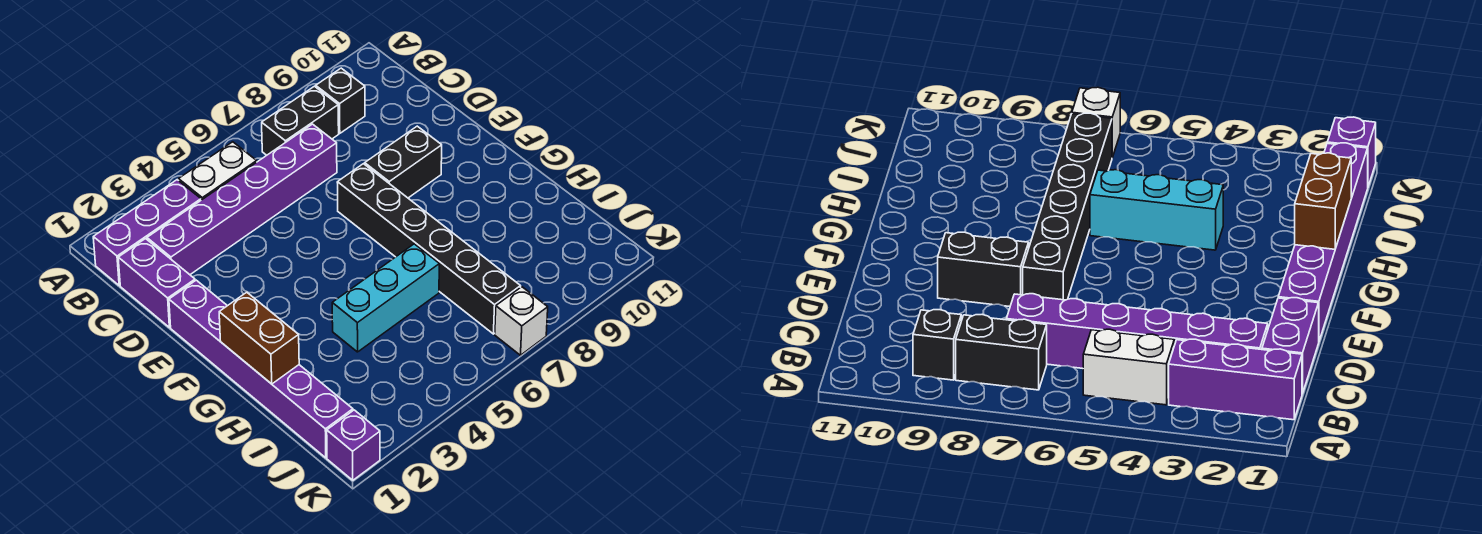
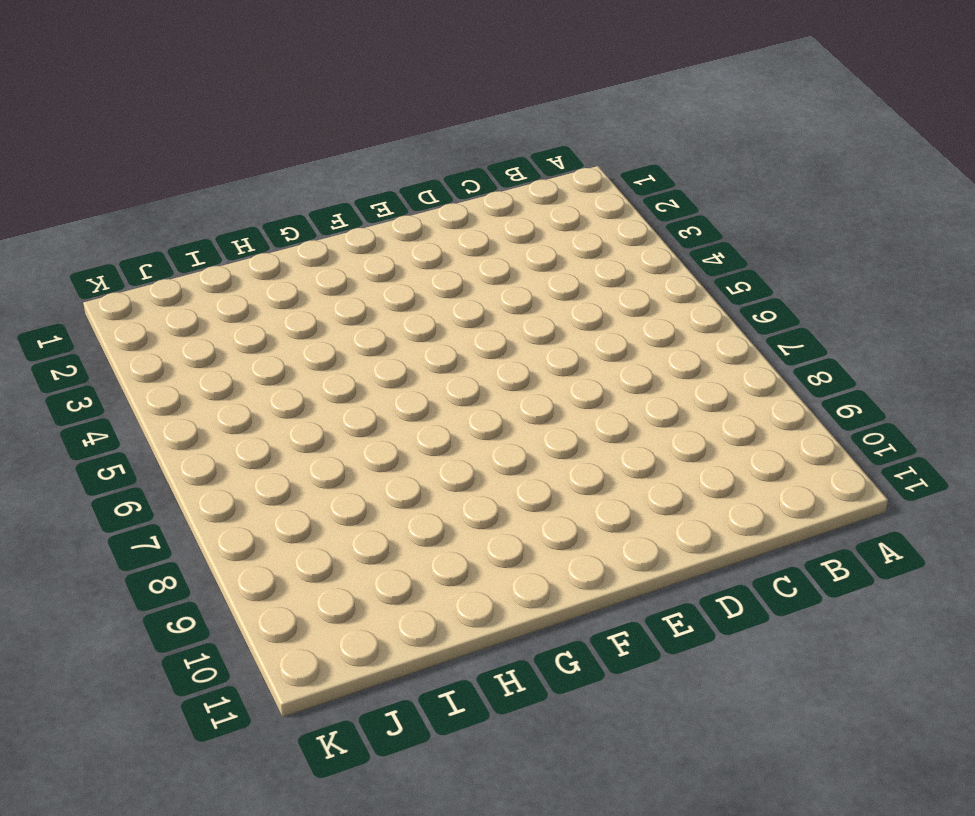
none -> purple brick B1:B3 level 1
none -> white brick B4:B5 level 1
none -> black brick B7:B8 level 1

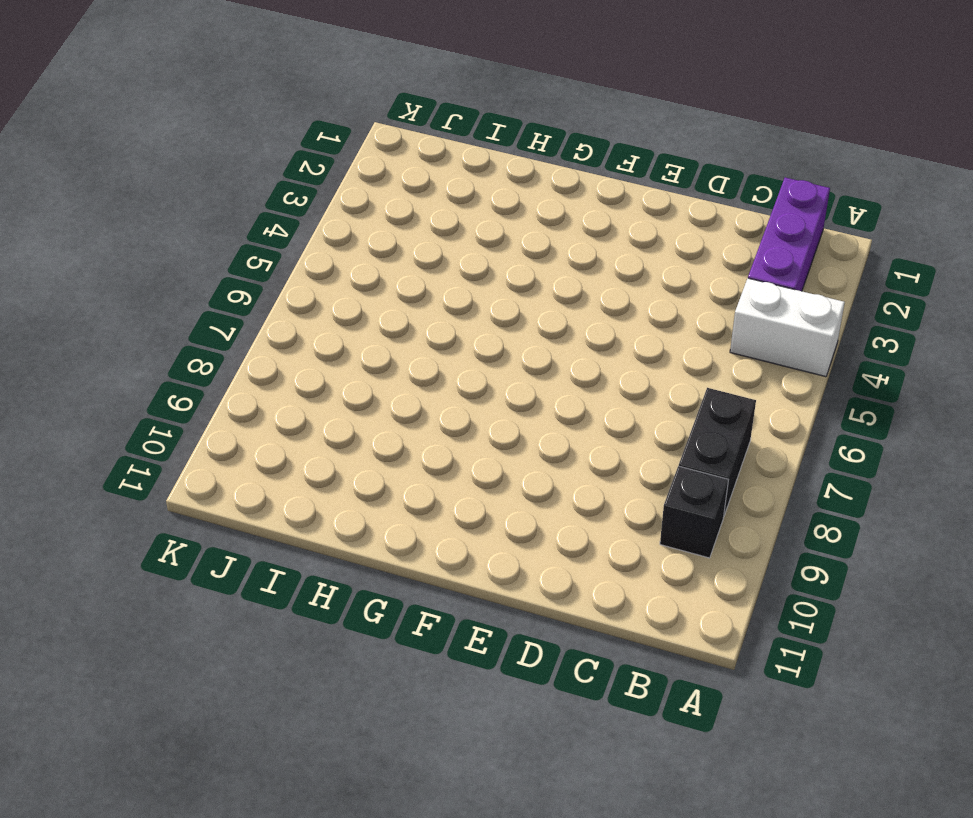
white brick A4:B4 level 1 -> white brick B4:B5 level 1
none -> purple brick C1:D1 level 1
none -> purple brick C2:C7 level 1
none -> purple brick E1:J1 level 1

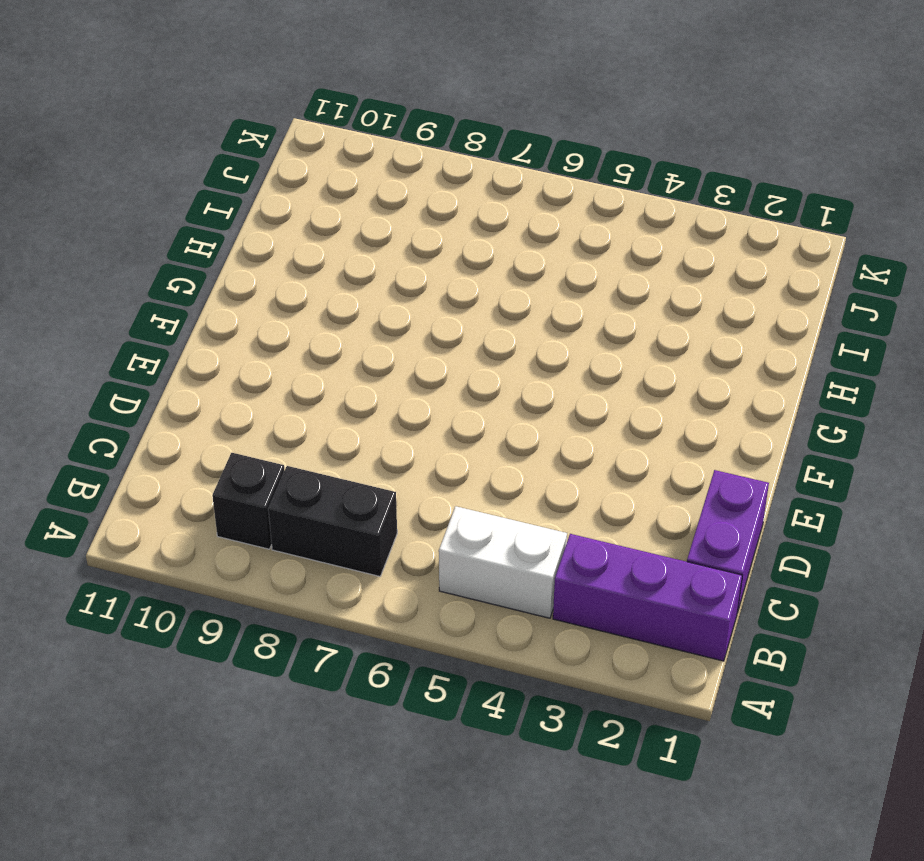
none -> purple brick C2:C7 level 1
none -> purple brick E1:J1 level 1
none -> black brick E7:J7 level 1

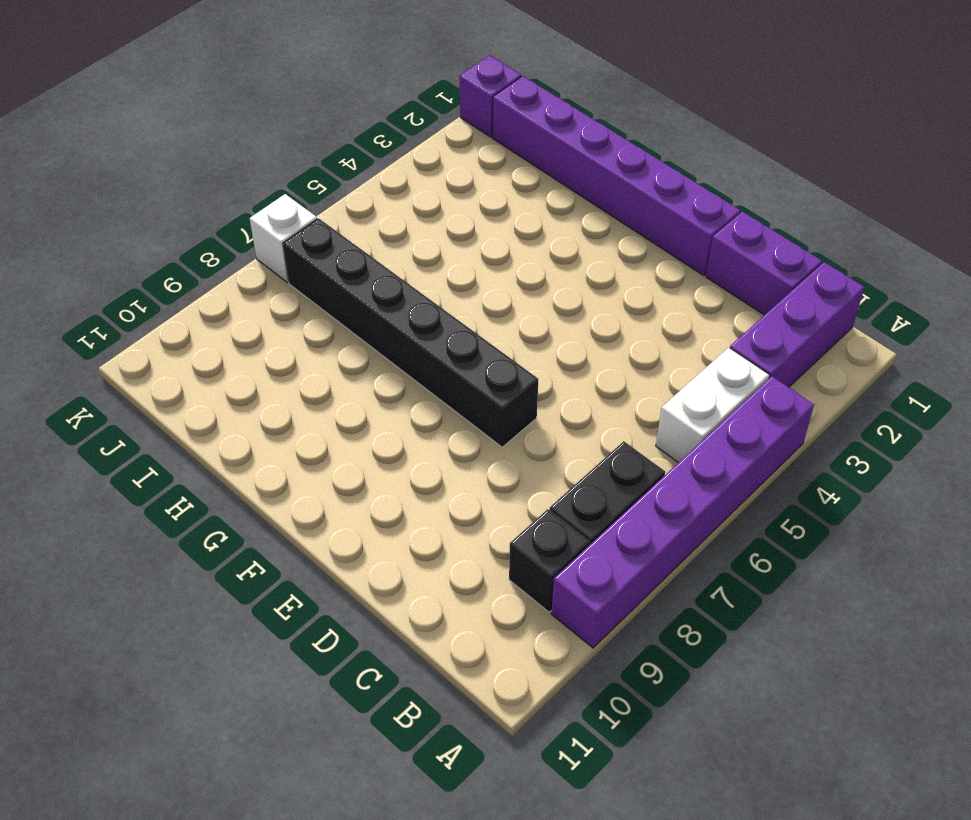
purple brick A4:A9 level 1 -> purple brick C2:C7 level 1
none -> black brick E8:E9 level 1
none -> cyan brick H4:H6 level 1
none -> brown brick G1:H1 level 2

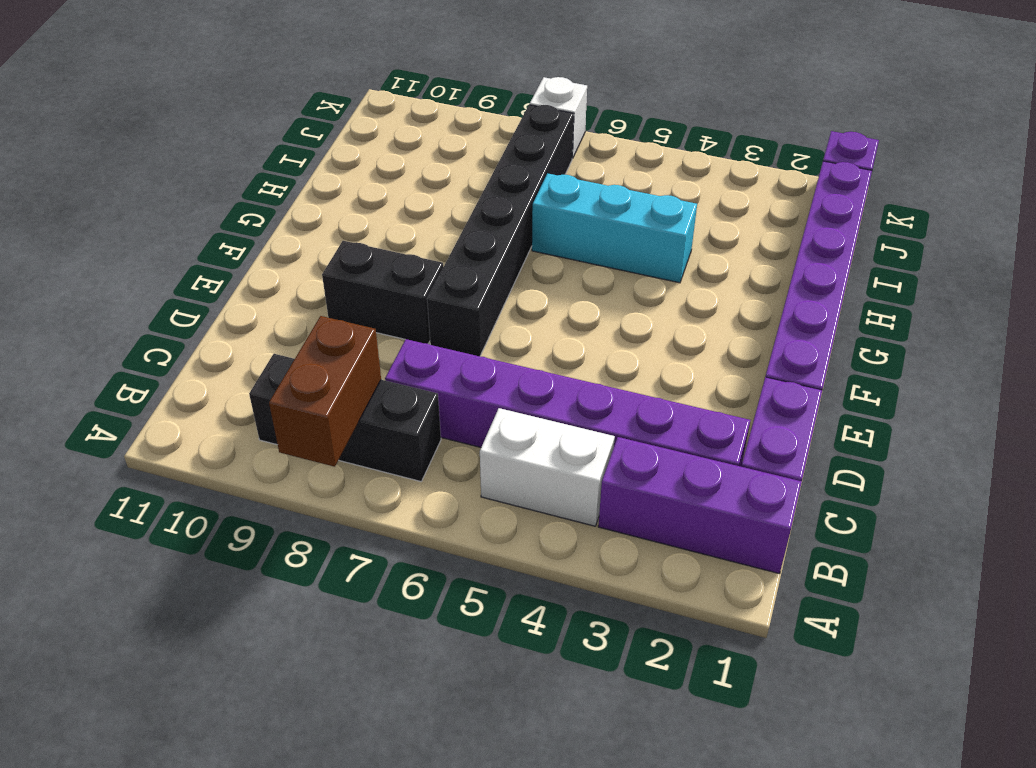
brown brick A8:B8 level 2 -> brown brick G1:H1 level 2

